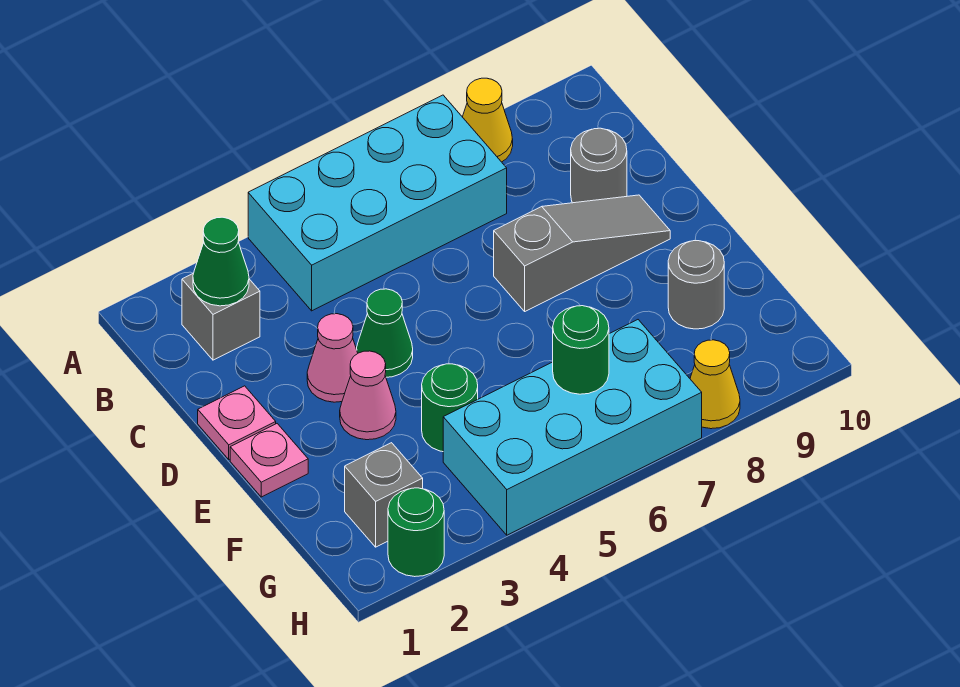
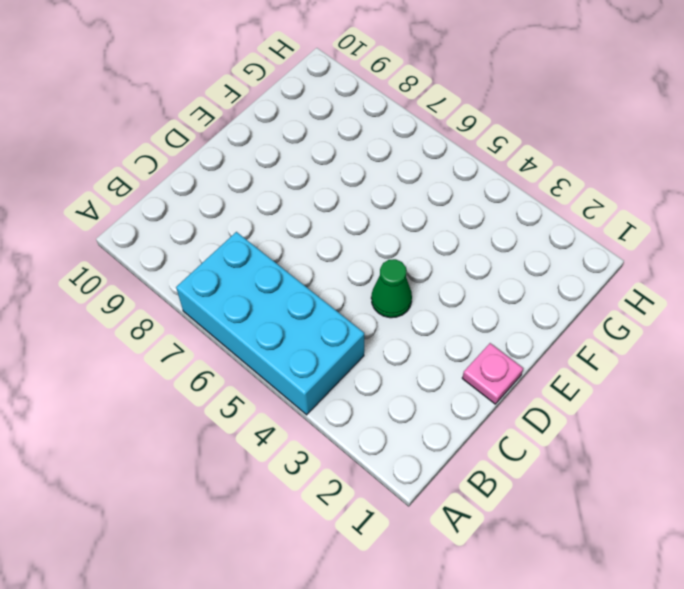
none -> yellow cone A8 level 1
none -> grey brick B2 level 1
none -> grey round brick C9 level 1

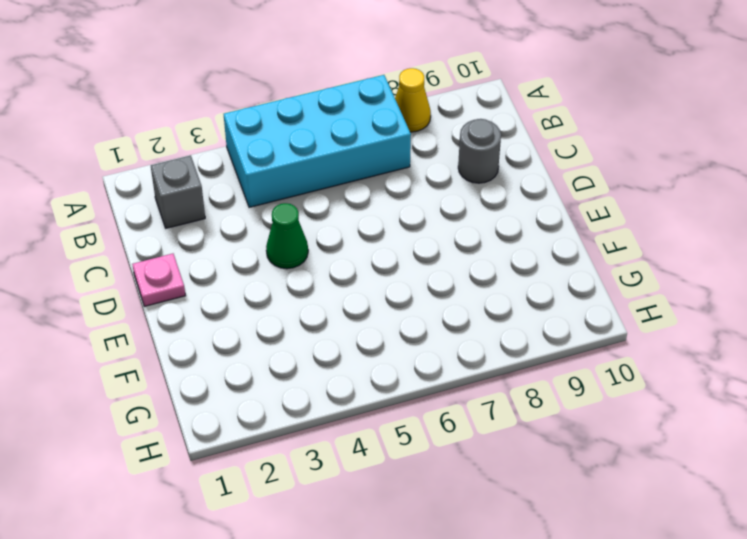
none -> pink cone D3 level 1
none -> grey slope D7:D9 level 1 top 7
none -> pink plate E1 level 1

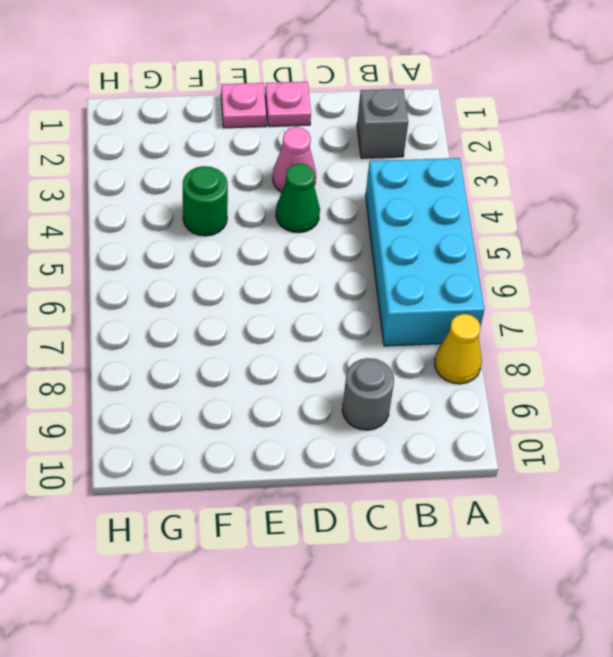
none -> grey slope D7:D9 level 1 top 7
none -> pink cone E3 level 1
none -> grey round brick F9 level 1

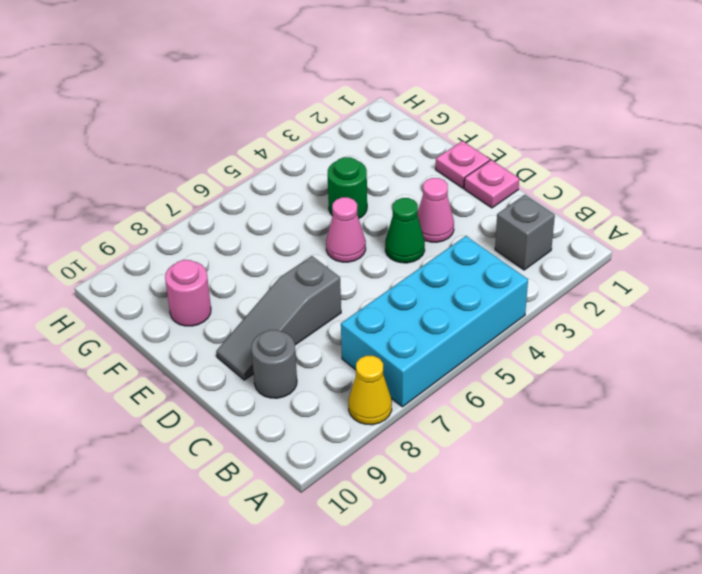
pink cone E5 level 1 -> pink cone E3 level 1
pink round brick F9 level 1 -> grey round brick F9 level 1
none -> grey brick G2 level 1
none -> cyan brick G4:H7 level 1
none -> green round brick H2 level 1

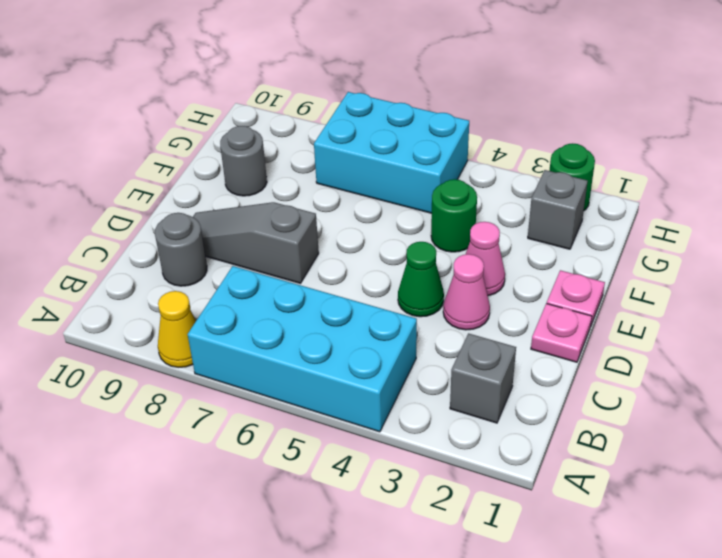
cyan brick G5:H7 level 1 -> cyan brick G4:H7 level 1
none -> yellow cone H8 level 1
none -> green cone B2 level 2
none -> green round brick G6 level 2

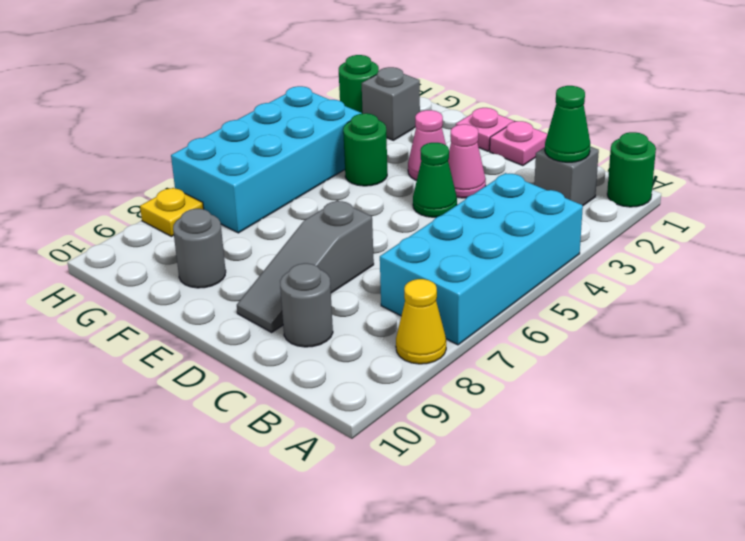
green round brick A1 level 1 -> green round brick G6 level 2
yellow plate H8 level 1 -> yellow cone H8 level 1

